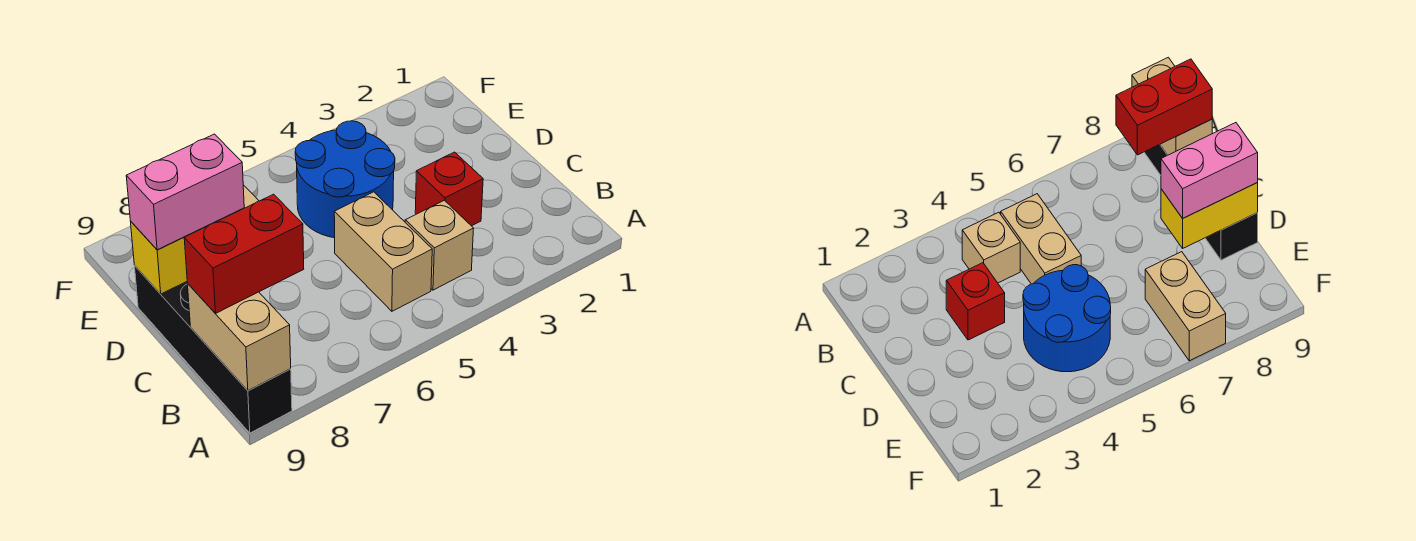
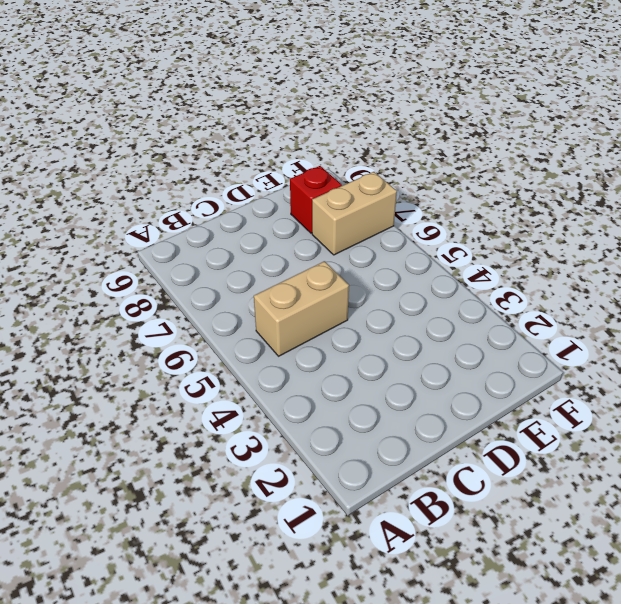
red brick E8 level 1 -> red brick C3 level 1
none -> black brick A9:D9 level 1
none -> tan brick B4 level 1

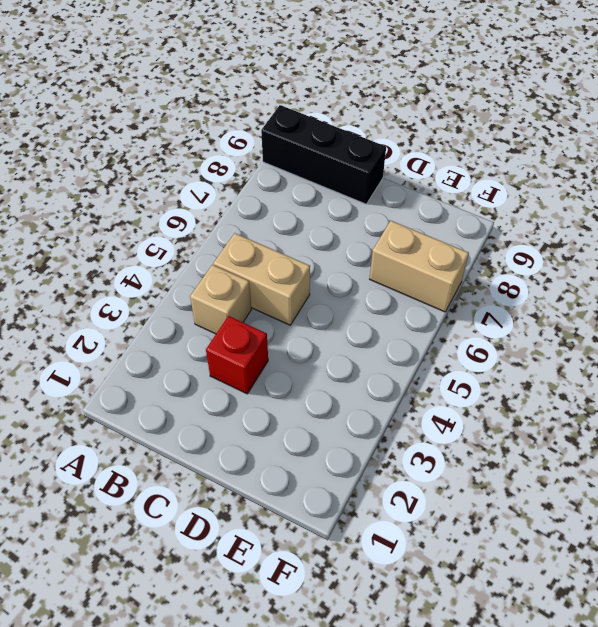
black brick A9:C9 level 1 -> black brick A9:D9 level 1
none -> blue round brick D4:E5 level 1
none -> tan brick A9:B9 level 2

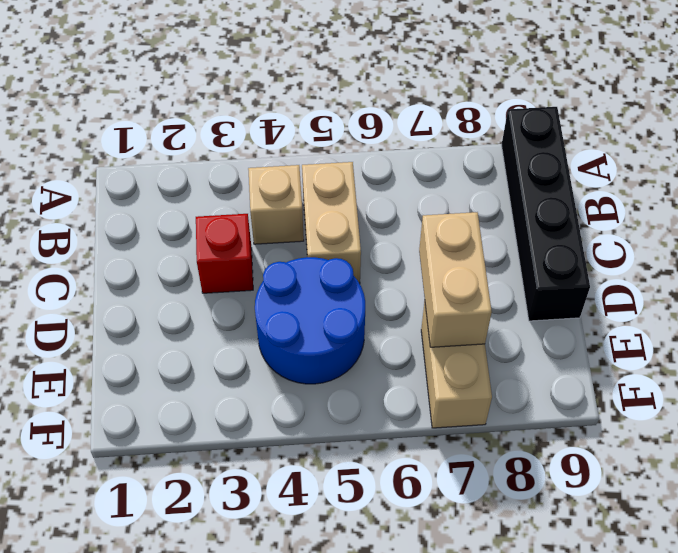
tan brick D7:E7 level 2 -> tan brick A9:B9 level 2
none -> yellow brick D8:D9 level 2
none -> red brick B8:B9 level 3

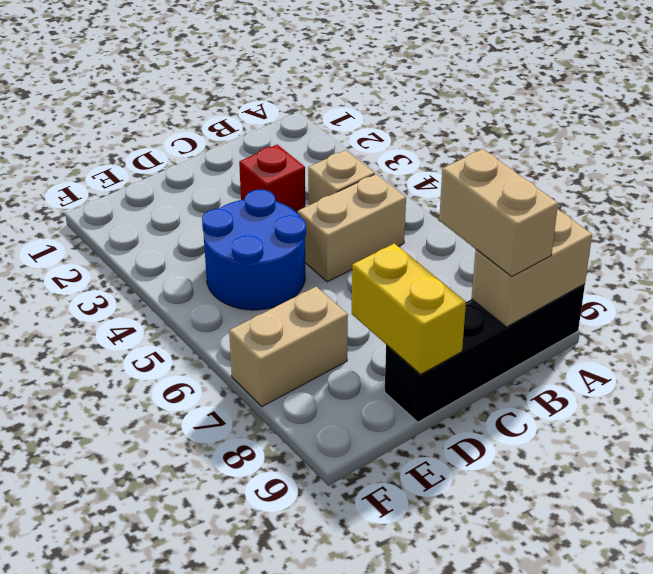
tan brick B8:B9 level 3 -> red brick B8:B9 level 3
none -> pink brick D8:D9 level 3

